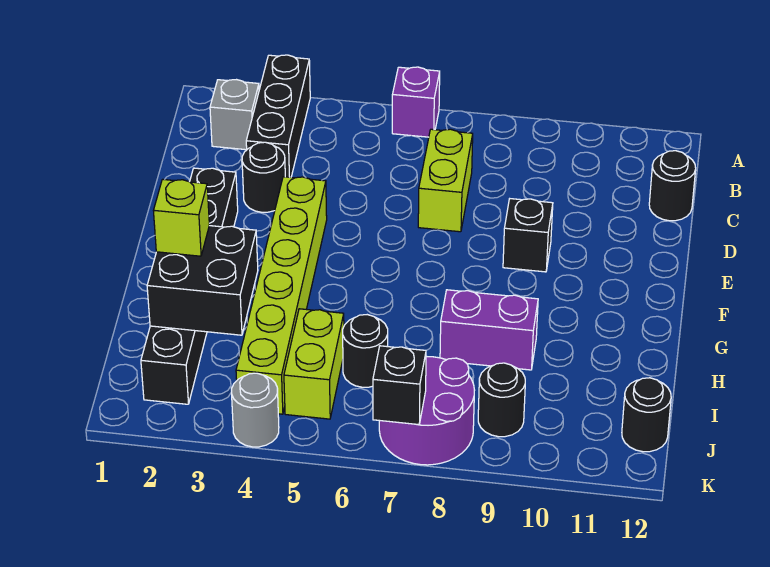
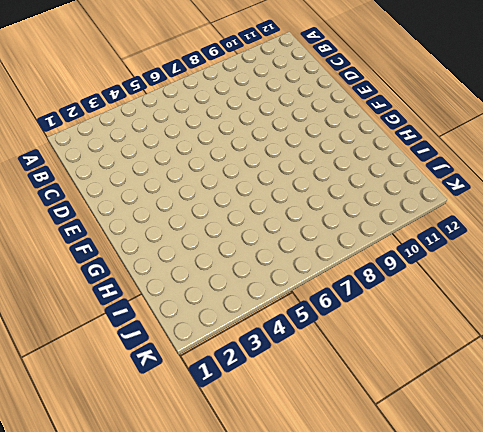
none -> black brick A3:C3 level 1
none -> purple brick A6 level 1
none -> grey brick B2 level 1

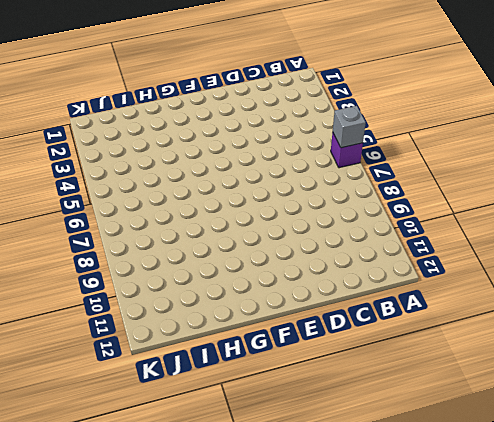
grey brick A6 level 2 -> grey brick B2 level 1
none -> black brick A3:C3 level 1
none -> lime brick C7:D7 level 1
none -> black round brick C12 level 1

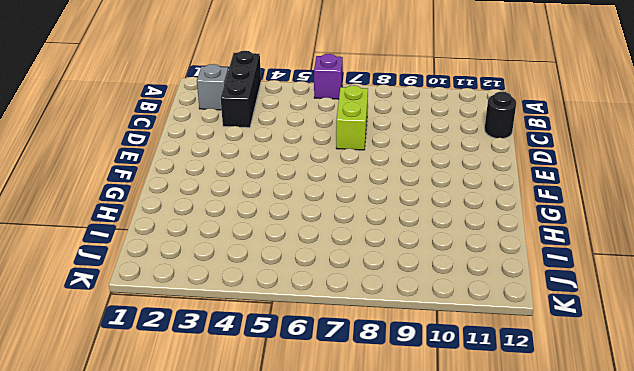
none -> black round brick D3 level 1
none -> black brick E2:J2 level 1
none -> lime brick E4:J4 level 1

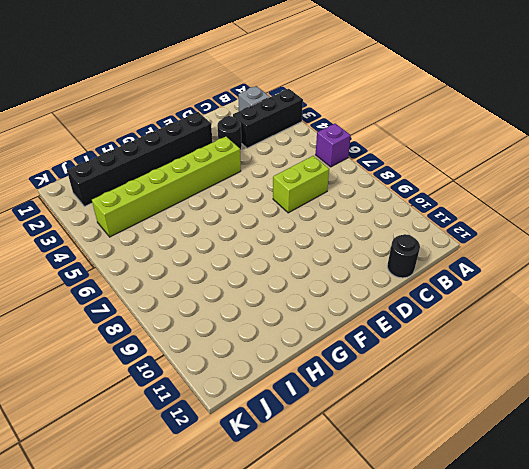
none -> black brick E9 level 1
none -> purple brick H8:H9 level 1
none -> lime brick I5:J5 level 1

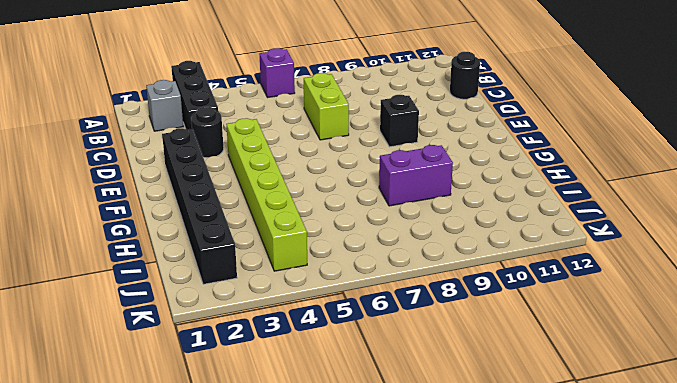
none -> lime brick I5:J5 level 1
none -> black round brick I6 level 1
none -> purple round brick J7:K8 level 1

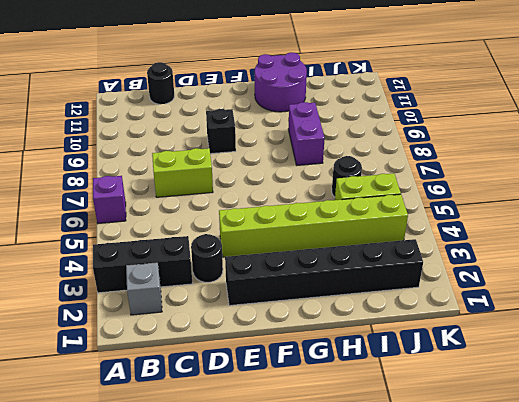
purple round brick G11:H12 level 1 -> purple round brick J7:K8 level 1
none -> black round brick J9 level 1
none -> black round brick J12 level 1
none -> grey round brick K4 level 1

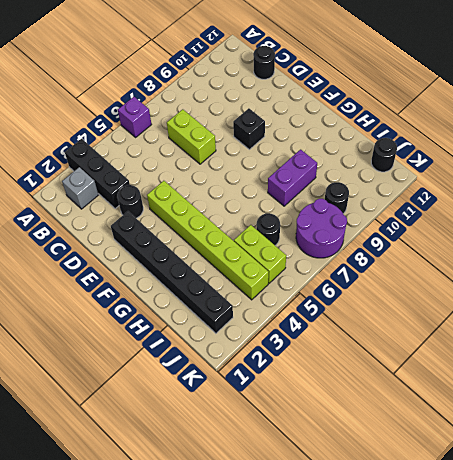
none -> grey round brick K4 level 1
none -> black brick H2:I3 level 2
none -> black brick K7 level 2

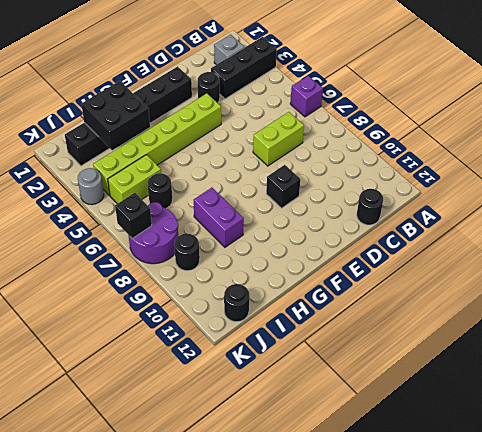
none -> lime brick H2 level 3

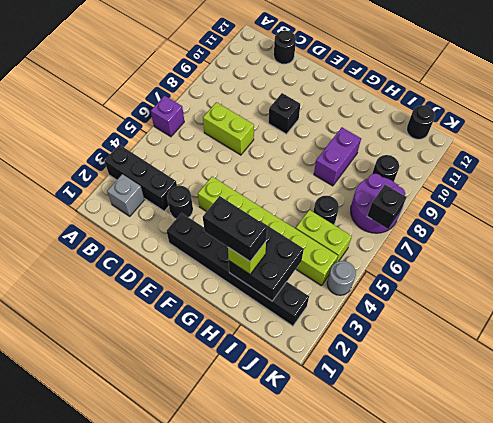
black brick G2:H2 level 4 -> none

